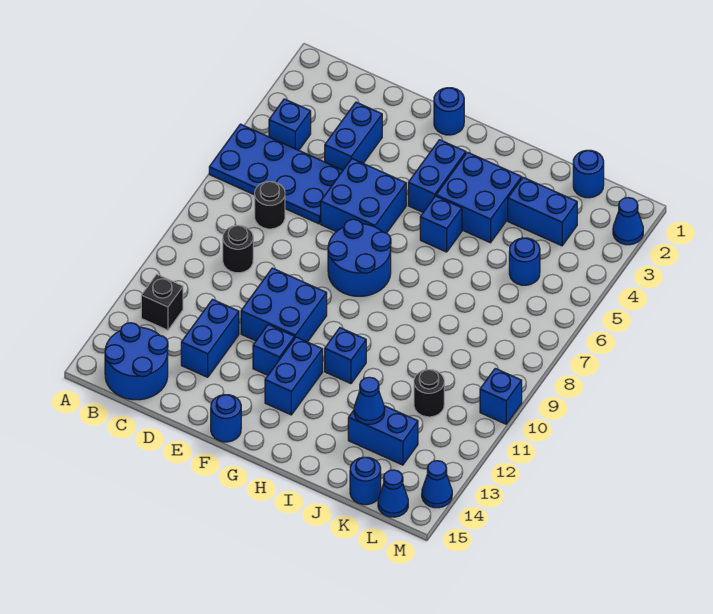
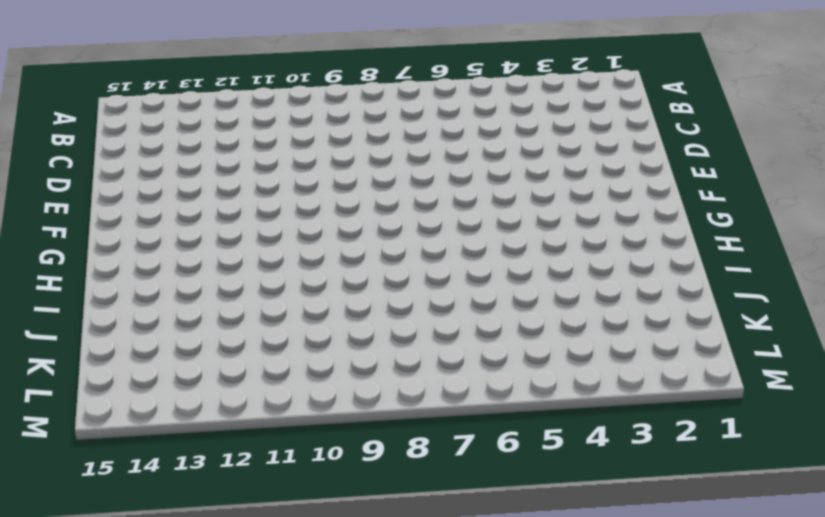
none -> blue plate A5:D6 level 1
none -> blue brick B4 level 1
none -> black brick B12 level 1
none -> blue round brick B14:C15 level 1

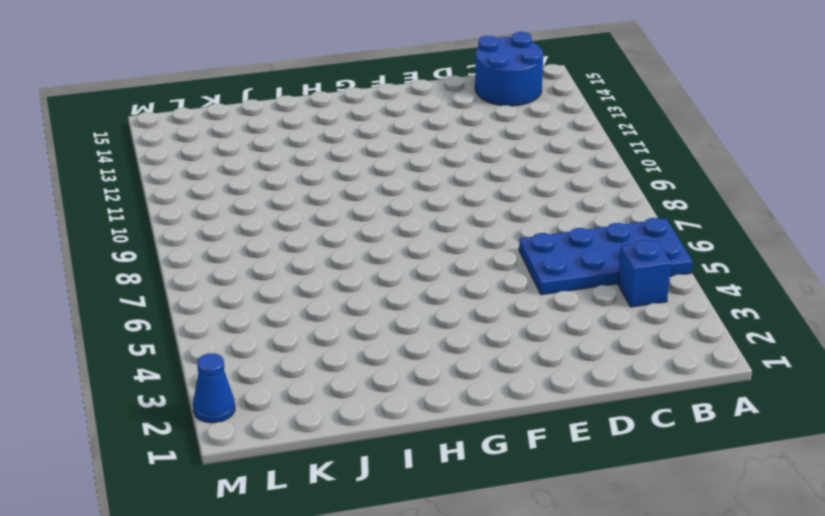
none -> black brick B12 level 1
none -> black round brick C7 level 1
none -> black round brick C9 level 1
none -> blue brick D3:D4 level 1

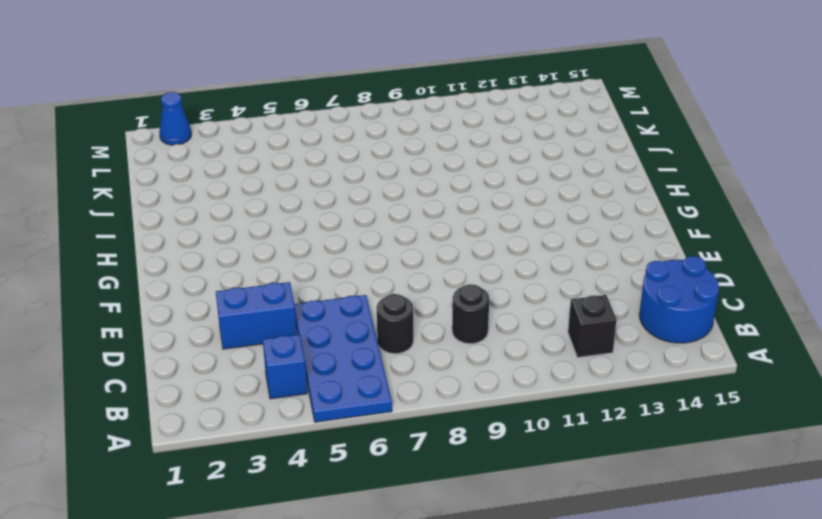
none -> blue brick D12:D13 level 1
none -> blue brick E5:F6 level 1
none -> blue brick E10:F11 level 1
none -> blue round brick F1 level 1

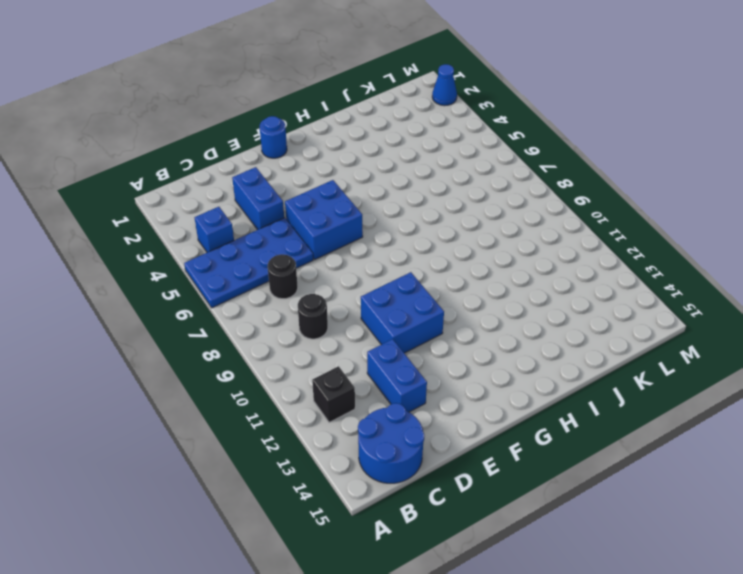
none -> blue round brick F7:G8 level 1
none -> blue brick F12 level 1
none -> blue round brick F15 level 1
none -> blue brick G3:G4 level 1

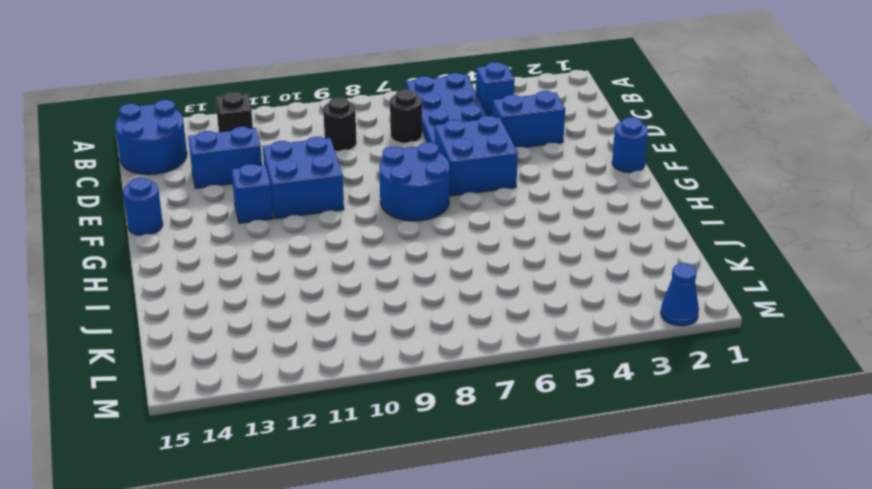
none -> blue brick G3:G4 level 1
none -> blue brick G12:G13 level 1
none -> blue brick H3:I4 level 1
none -> blue brick H5 level 1

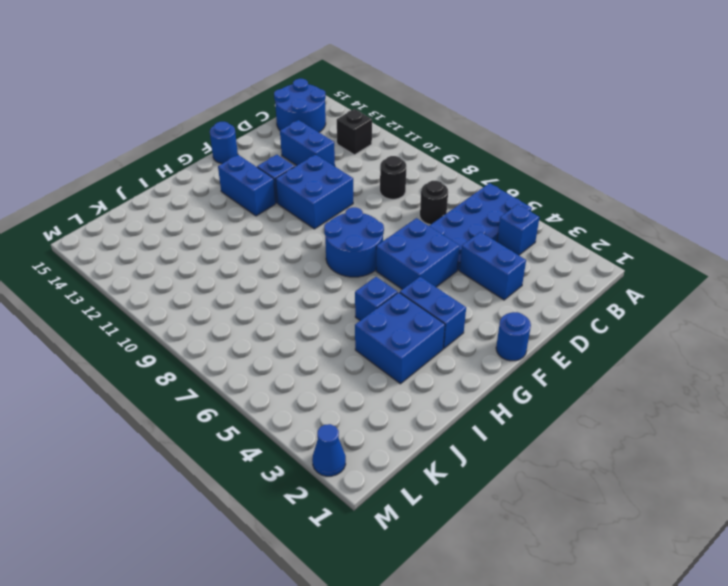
none -> blue brick H11 level 1
none -> blue brick J3:K3 level 1
none -> blue brick J13:K13 level 1
none -> blue round brick K1 level 1

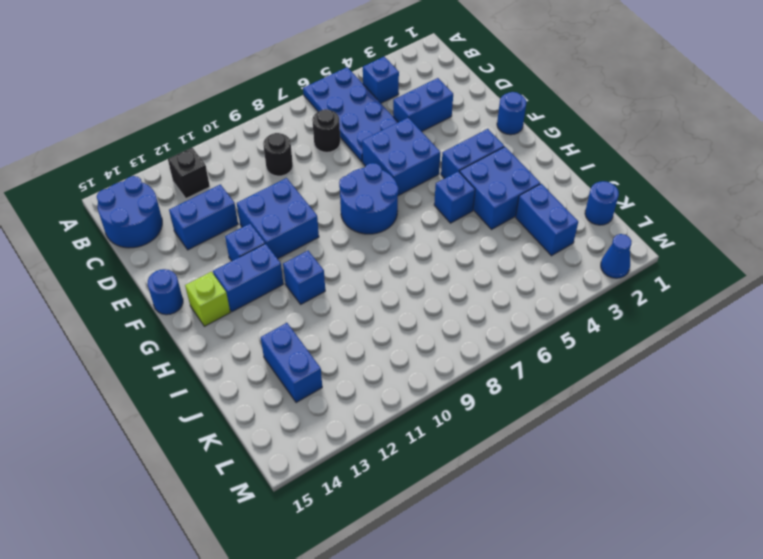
lime brick G14 level 1 -> none
none -> blue round brick K5 level 1
none -> black round brick K11 level 1
none -> blue round brick K15 level 1
none -> blue cone L15 level 1

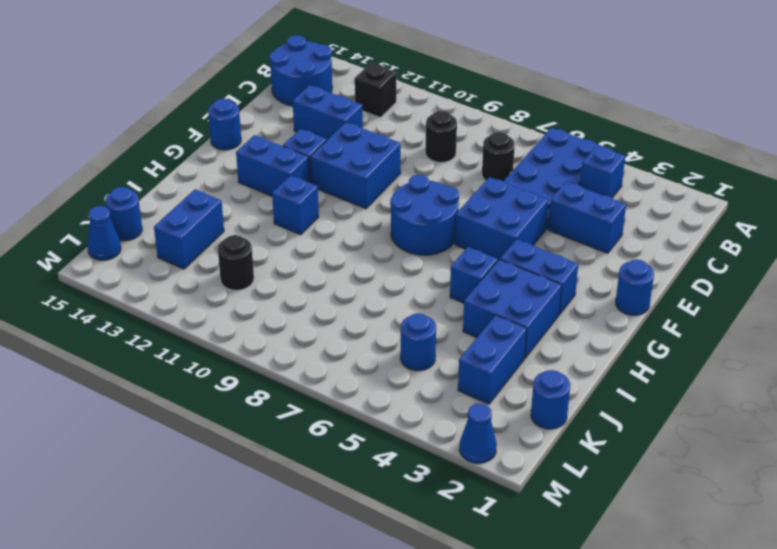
none -> blue brick M10 level 1
none -> blue cone M14 level 1
none -> blue cone J13 level 2

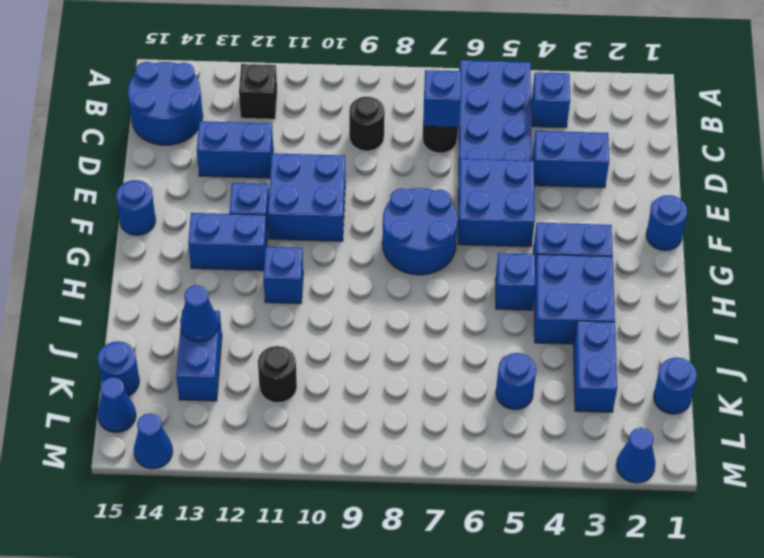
blue brick C7 level 2 -> blue brick M10 level 1

